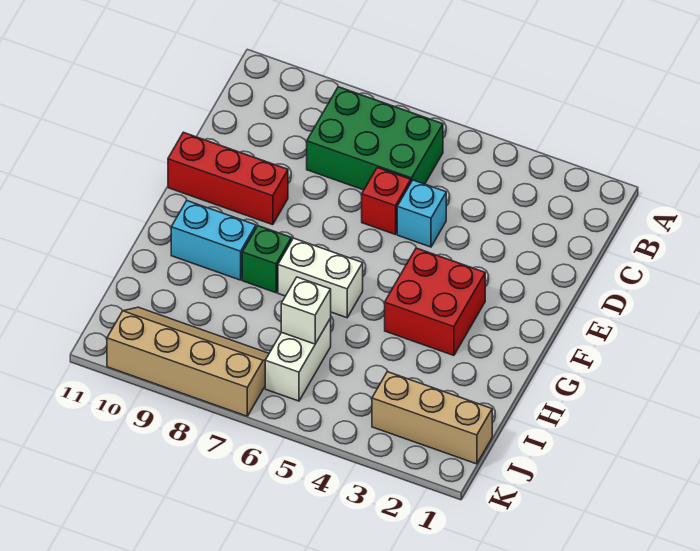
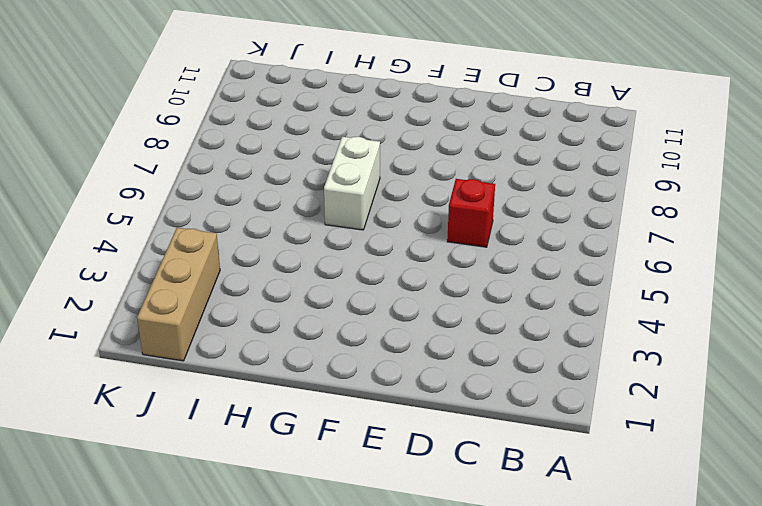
none -> green brick B6:C8 level 1
none -> cyan brick D5 level 1
none -> red brick E9:E11 level 1

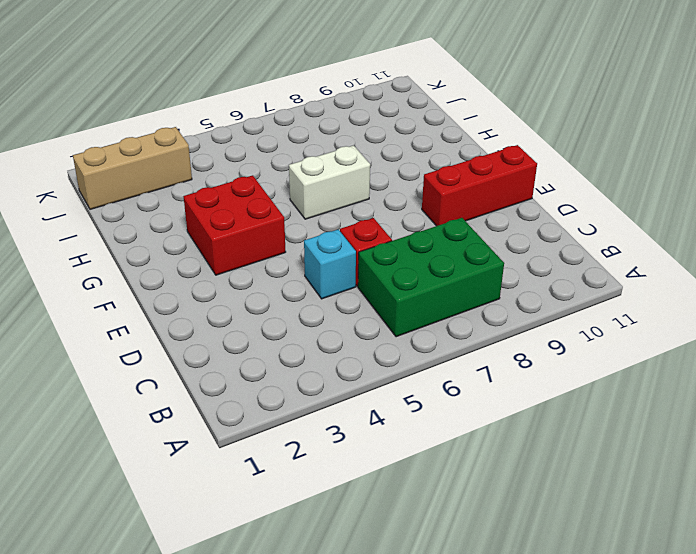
none -> green brick G8 level 1
none -> cyan brick G9:G10 level 1
none -> white brick I6:J6 level 1

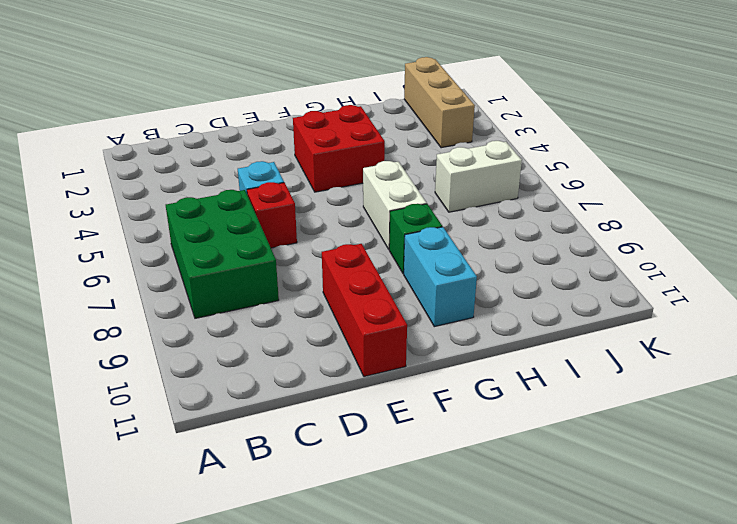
none -> tan slope J7:K10 level 1 top K
none -> white brick I6 level 2

